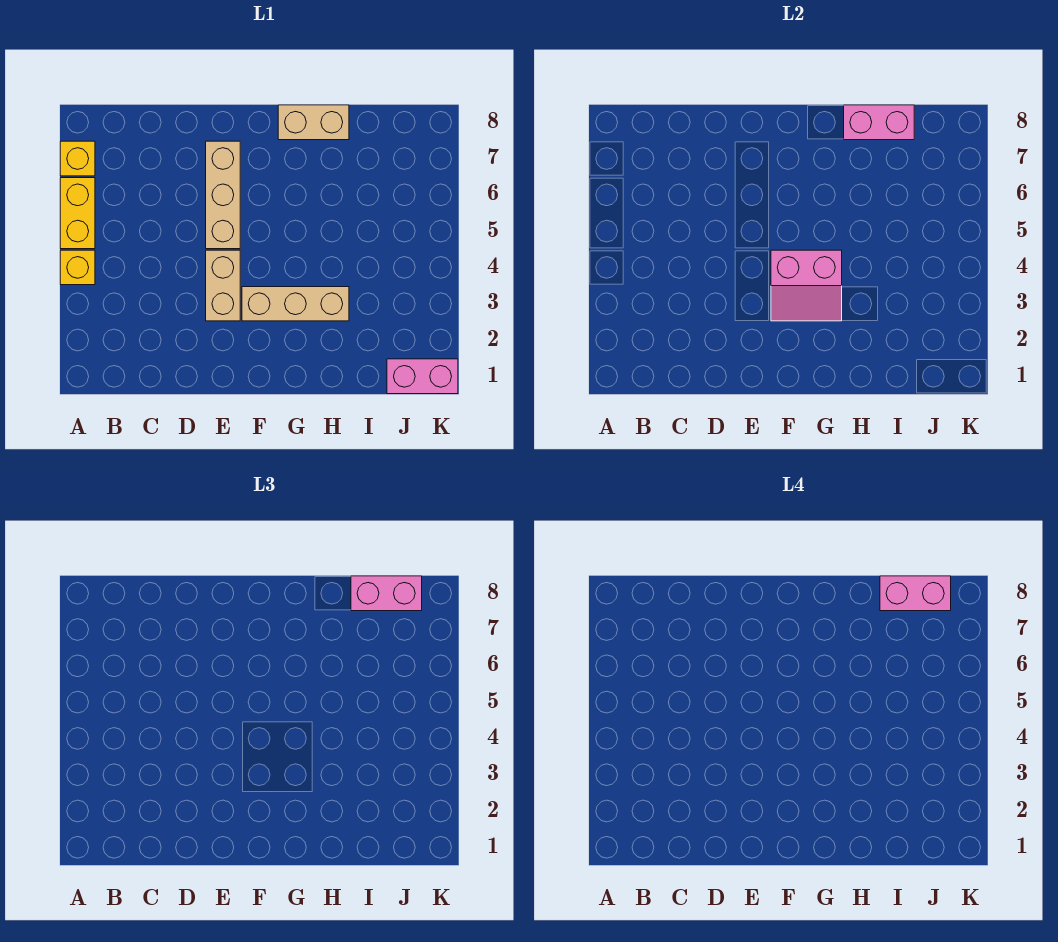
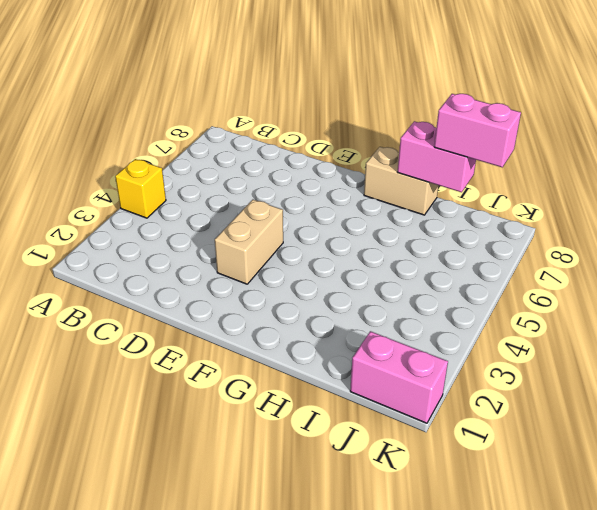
none -> yellow brick A5:A6 level 1
none -> yellow brick A7 level 1
none -> tan brick E5:E7 level 1

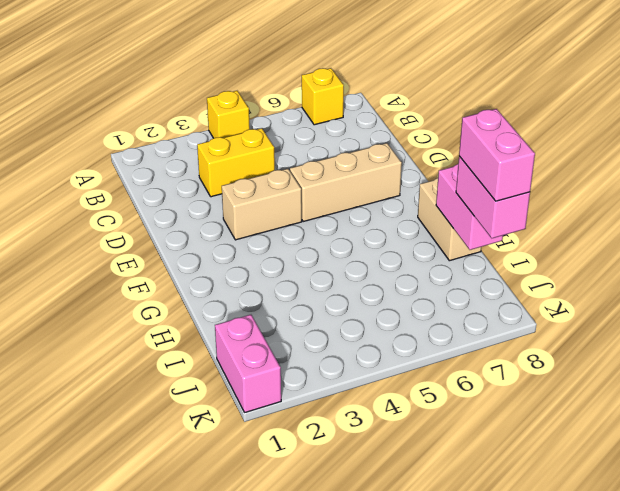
yellow brick C3:C4 level 1 -> yellow brick A5:A6 level 1
none -> tan brick F3:H3 level 1
none -> pink slope F3:G4 level 2 top 4

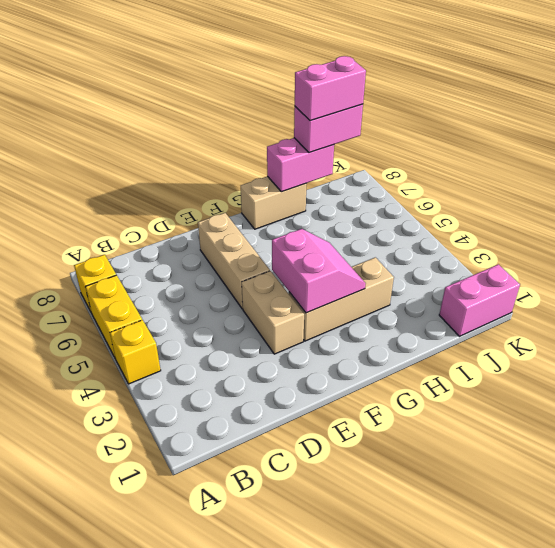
pink slope F3:G4 level 2 top F -> pink slope F3:G4 level 2 top 4

